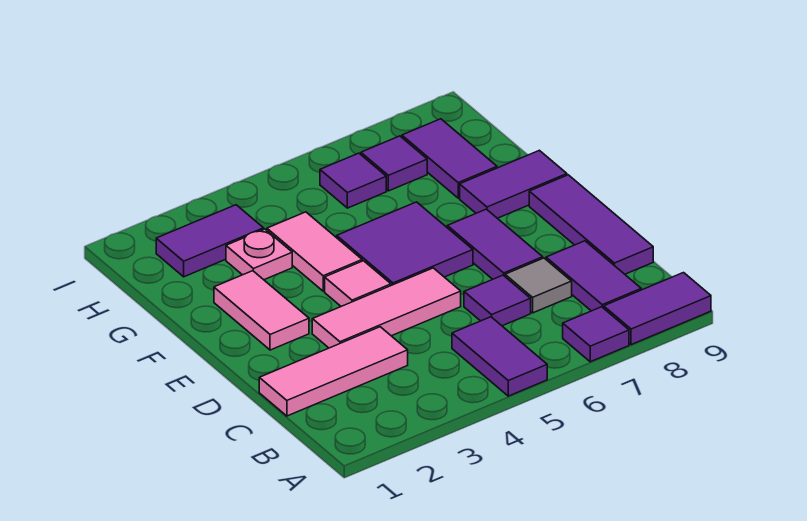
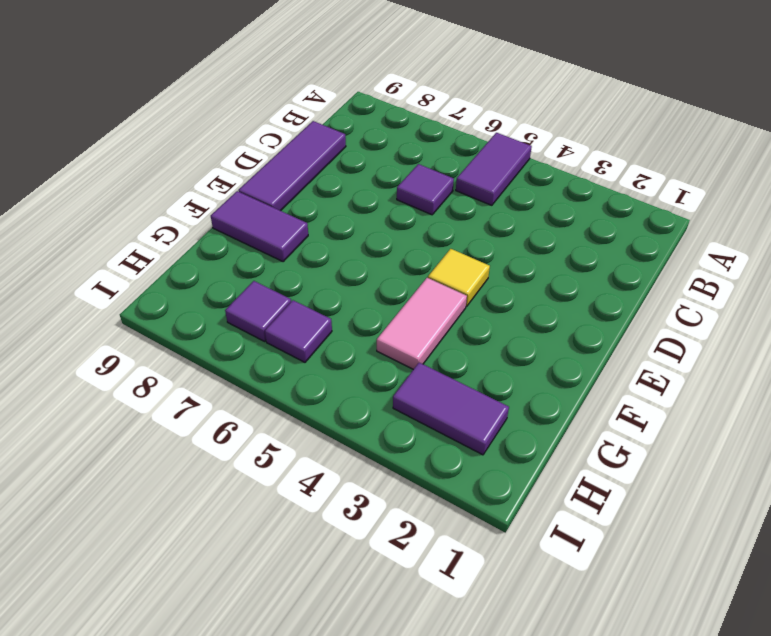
yellow tile E4 level 1 -> pink tile E4 level 1
none -> purple tile A7 level 1
none -> purple tile A8:A9 level 1
none -> purple tile B8:C8 level 1

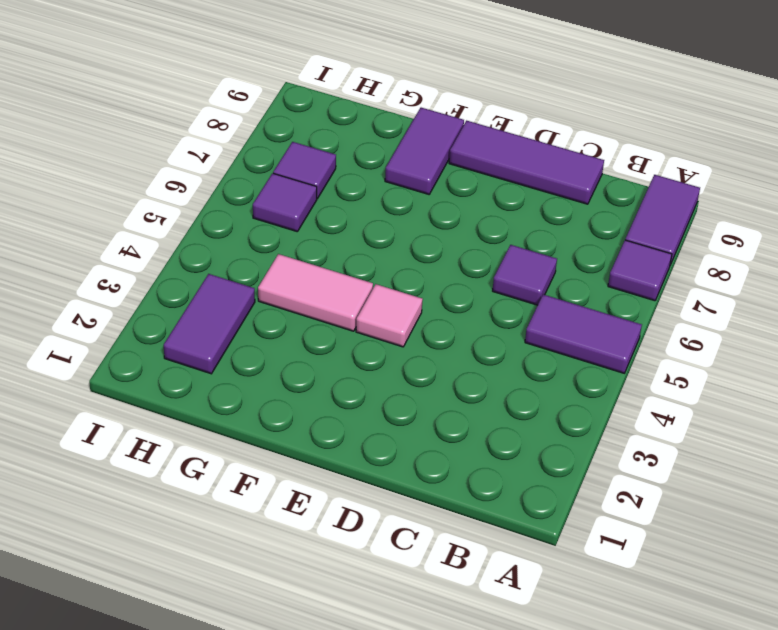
none -> purple tile B8:C8 level 1
none -> pink tile C1:C3 level 1
none -> grey tile C7 level 1

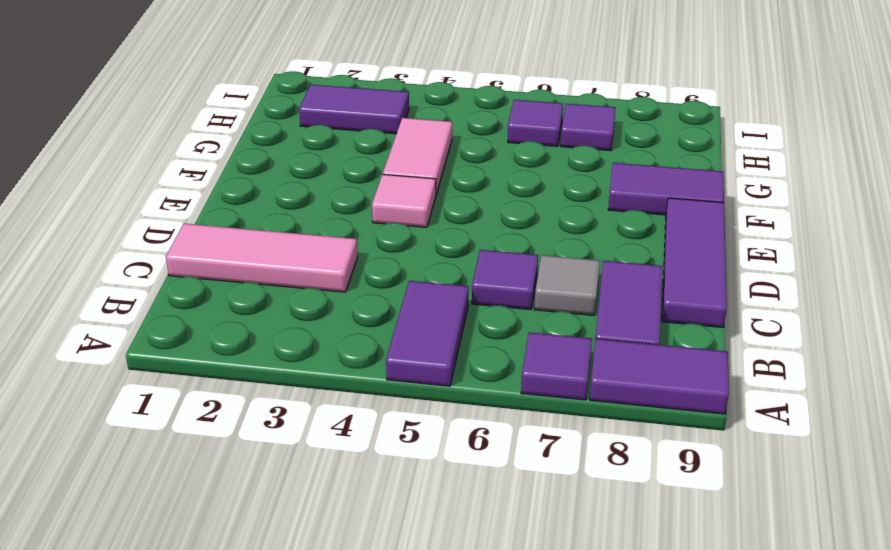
none -> pink tile D3:D5 level 1
none -> purple tile D7:E7 level 1
none -> pink tile E2:F2 level 1

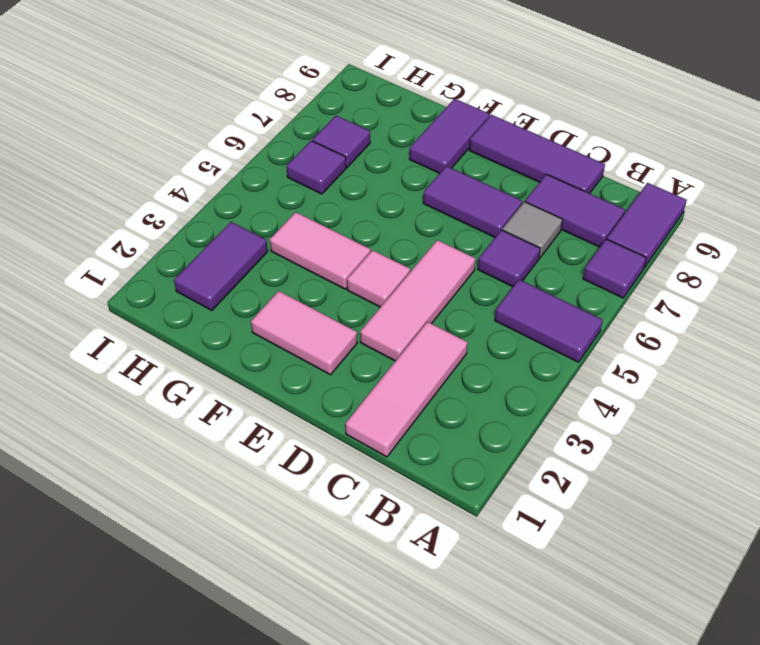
none -> purple tile E5:F6 level 1
none -> pink plate G3 level 1
none -> purple tile G8:H8 level 1

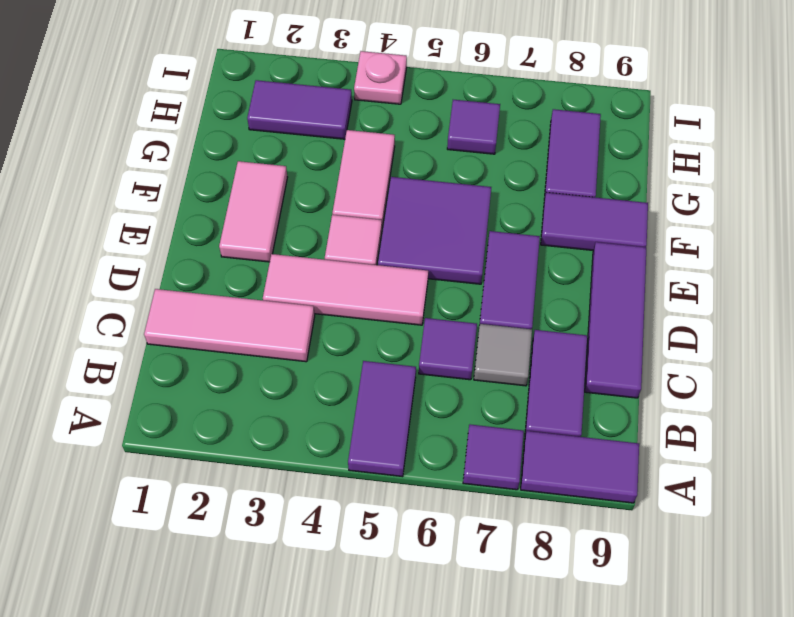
pink plate I4 level 1 -> pink plate G3 level 1
none -> purple tile H7 level 1

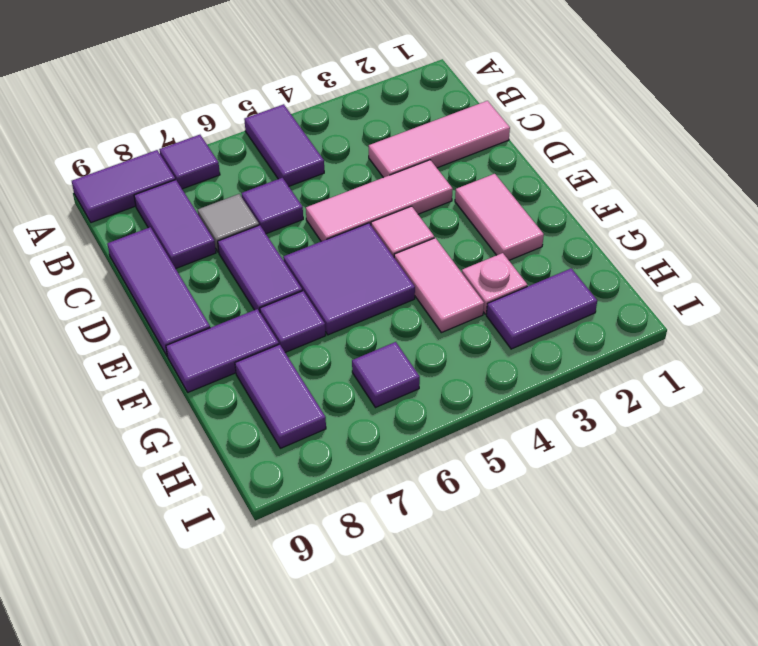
purple tile F7 level 1 -> purple tile H7 level 1

